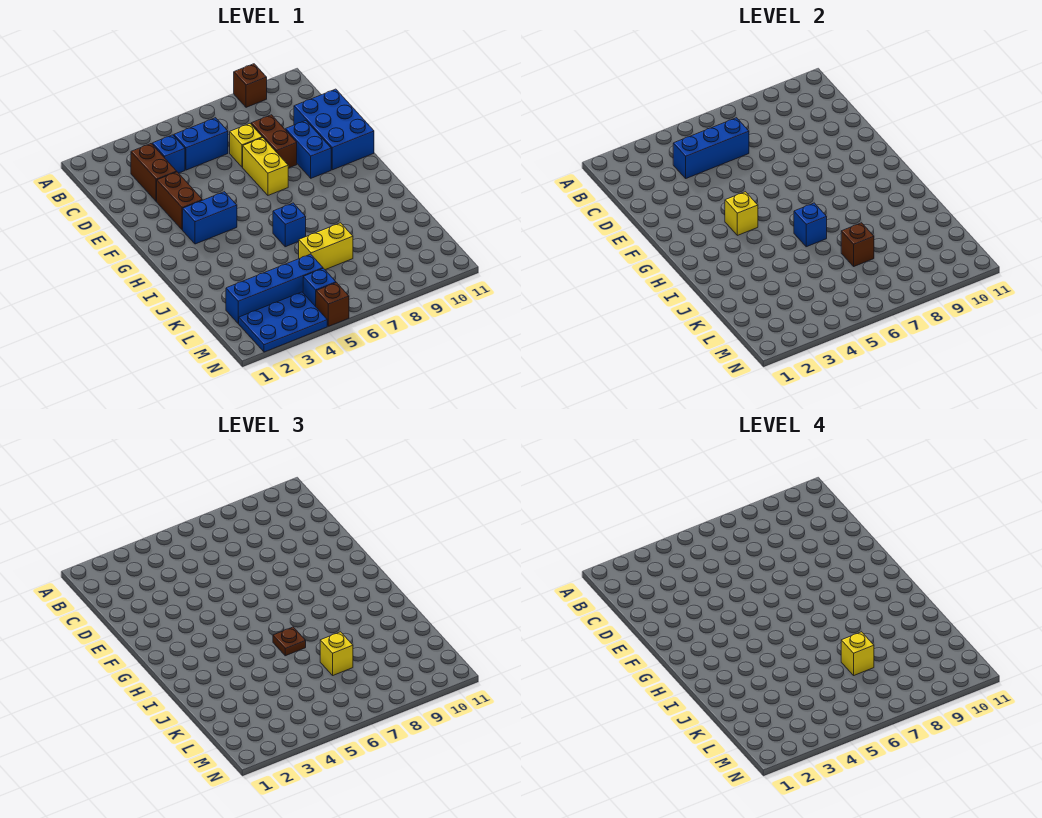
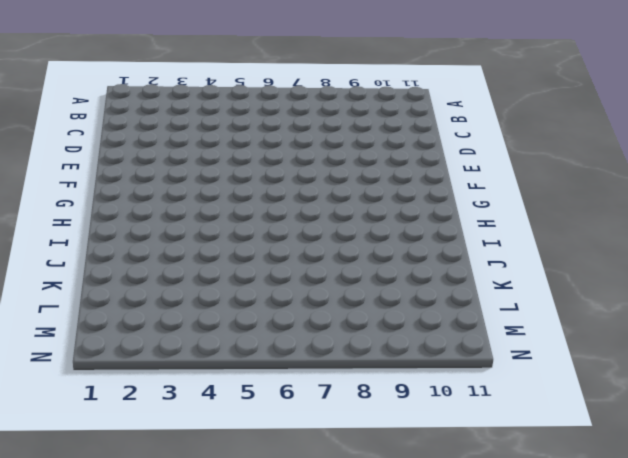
none -> brown brick A9 level 1
none -> brown brick C3:D3 level 1
none -> blue brick C4 level 1

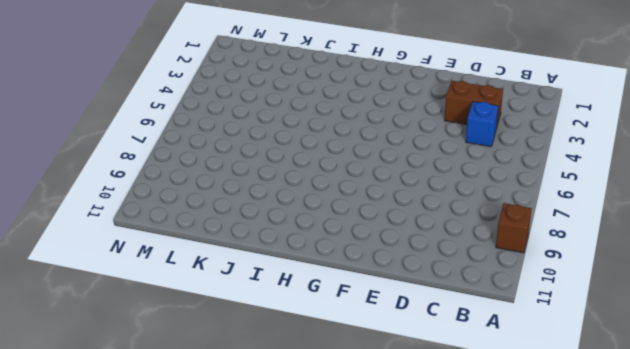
none -> blue brick C5:C6 level 1
none -> yellow brick D7 level 1
none -> brown brick D8:E8 level 1

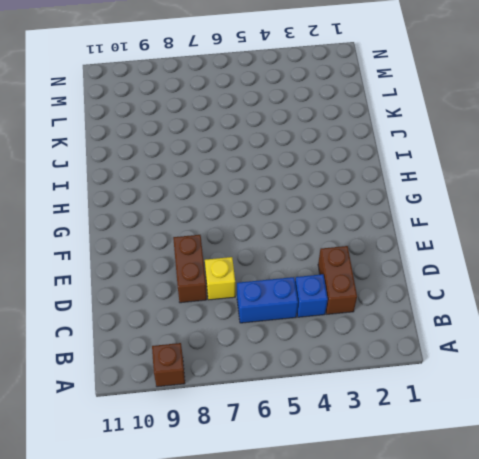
none -> blue brick D10:F11 level 1
none -> brown brick E3:F3 level 1
none -> yellow brick E7:F7 level 1

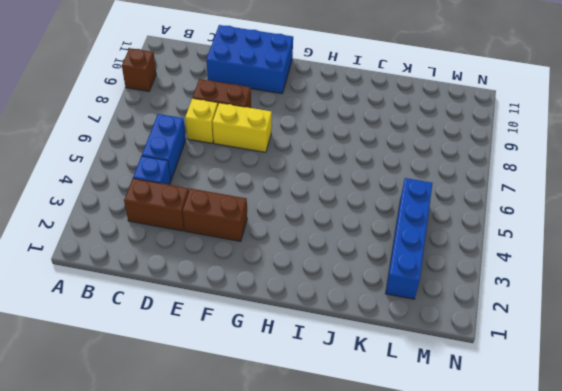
none -> blue brick E9:F9 level 1
none -> blue brick G3:G4 level 1
none -> blue brick I6 level 1

